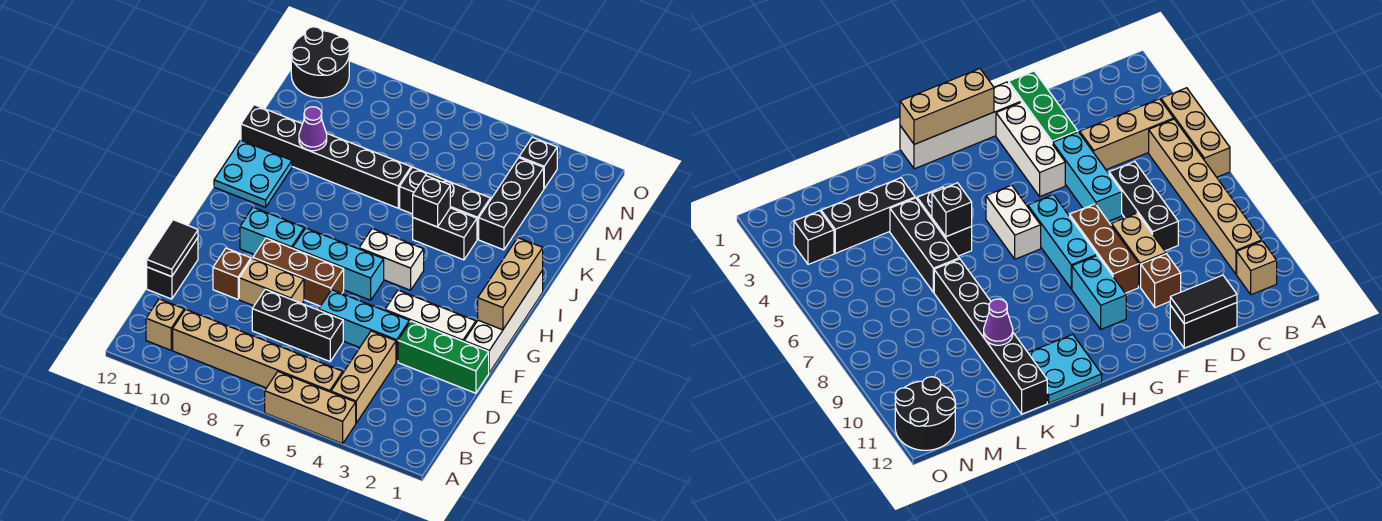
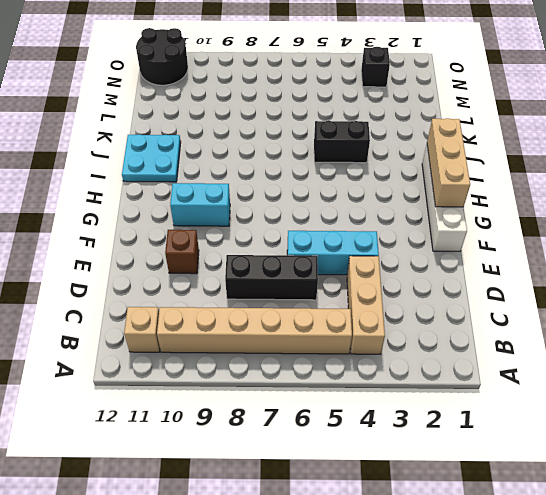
none -> tan brick A4:A6 level 1
none -> black brick D12:E12 level 1
none -> green brick E1:E3 level 1

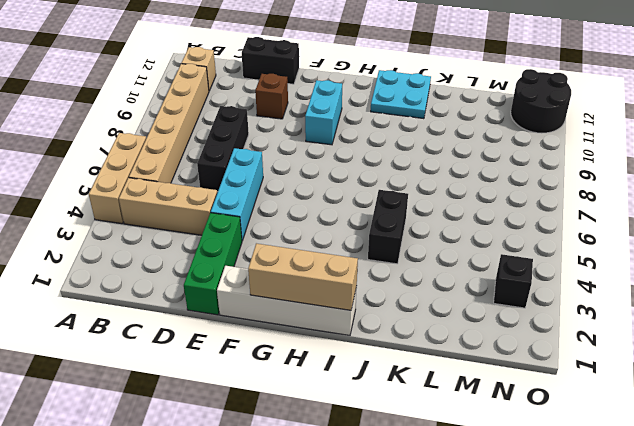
none -> tan brick E8:E9 level 1
none -> white brick F2:F4 level 1
none -> brown brick F7:F9 level 1

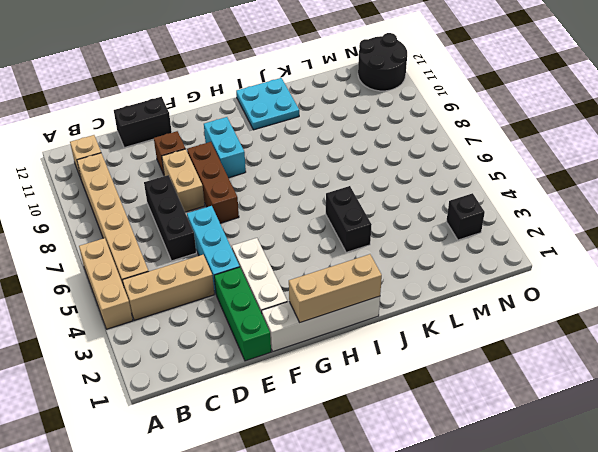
none -> cyan brick G6:G8 level 1
none -> white brick H5:H6 level 1
none -> black brick K3:M3 level 1

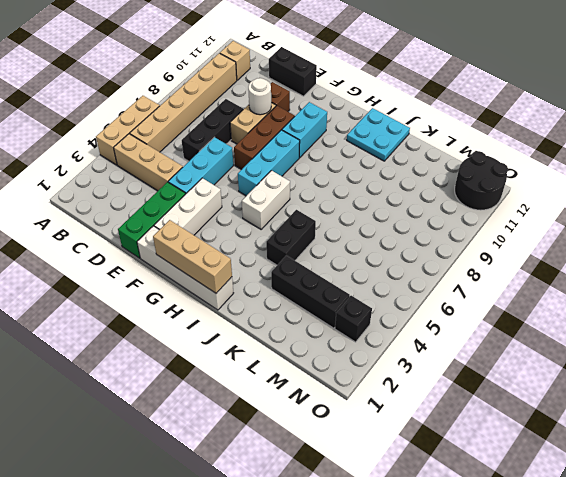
white round brick E9 level 2 -> none
none -> black brick K4:K6 level 1
none -> black brick K7:K12 level 1
none -> black tile D12:E12 level 2

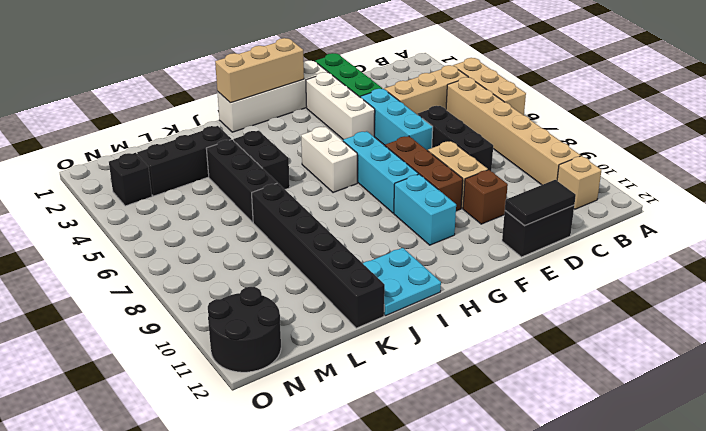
none -> black brick J5 level 2
none -> purple cone K10 level 2

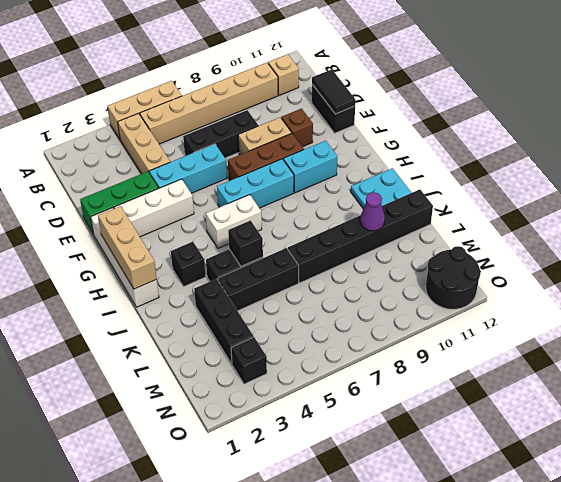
black brick I3 level 1 -> none

